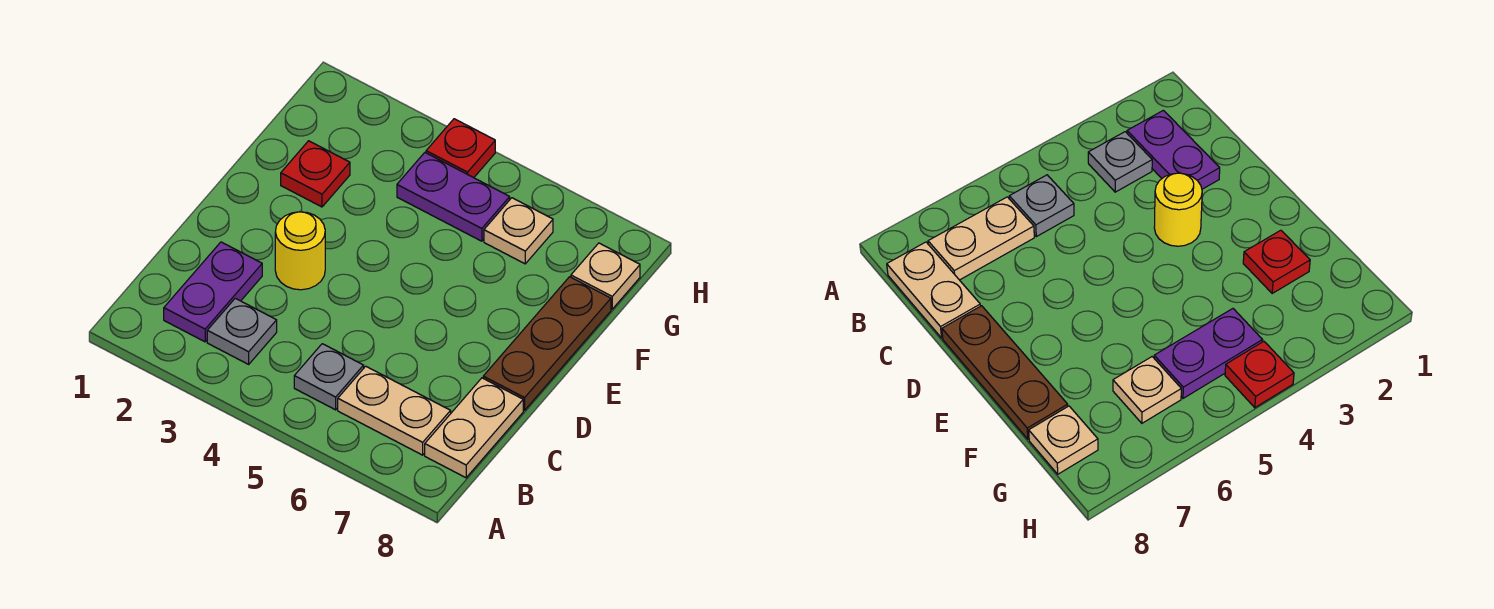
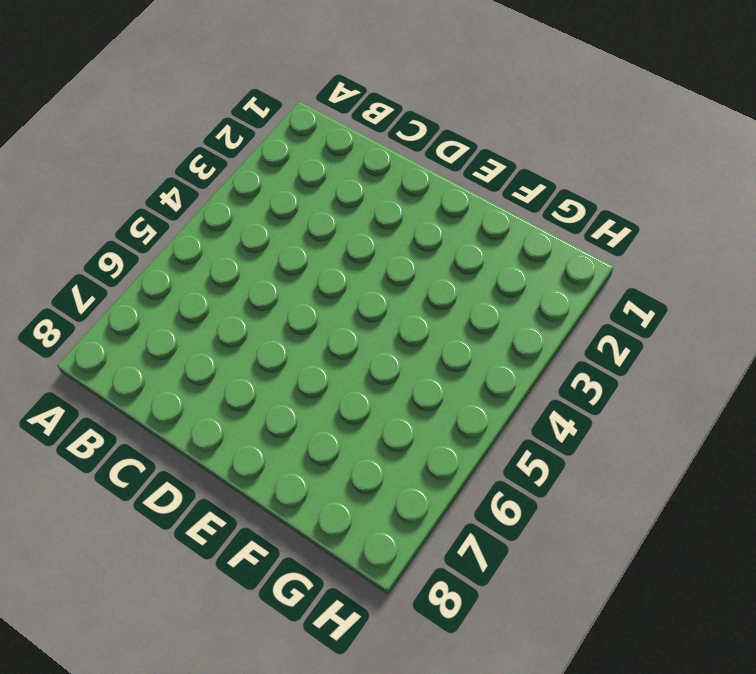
none -> purple plate B2:C2 level 1
none -> grey plate B3 level 1
none -> grey plate B5 level 1

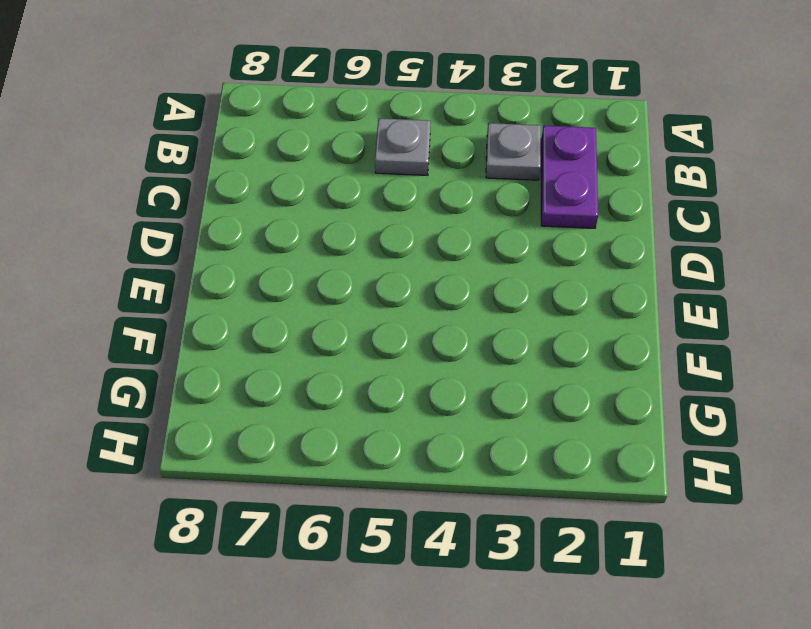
none -> tan plate B6:B7 level 1
none -> tan plate B8:C8 level 1
none -> yellow round brick D3 level 1

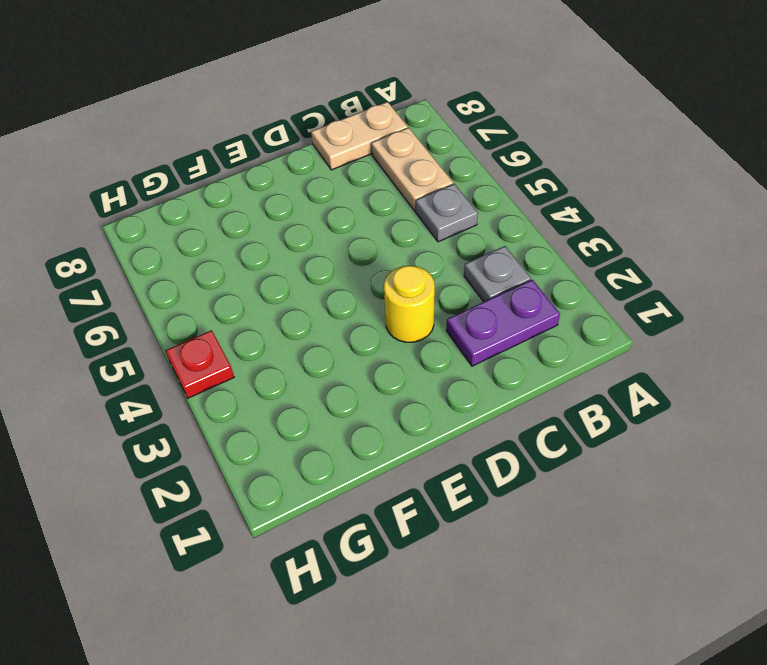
none -> brown plate D8:F8 level 1
none -> red plate F2 level 1
none -> purple plate G4:G5 level 1

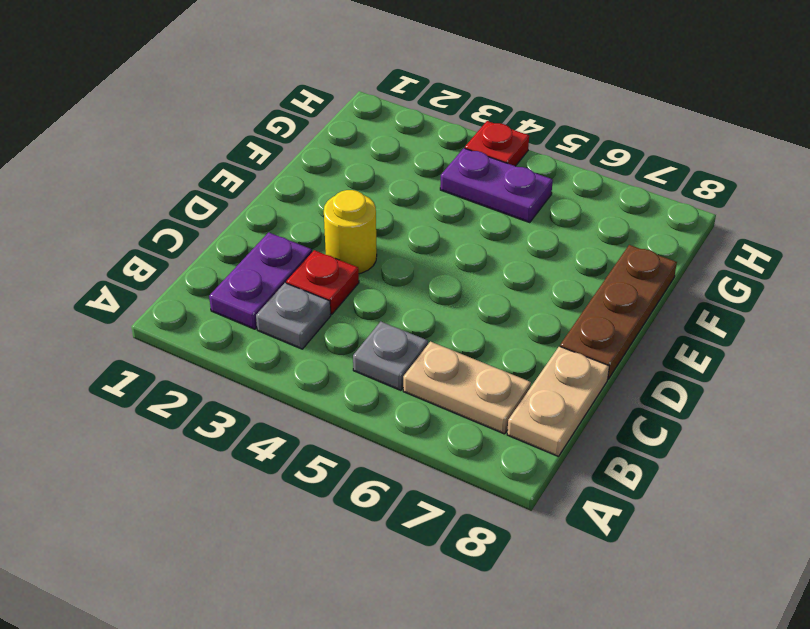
red plate C3 level 1 -> red plate F2 level 1
none -> tan plate G6 level 1
none -> tan plate G8 level 1

